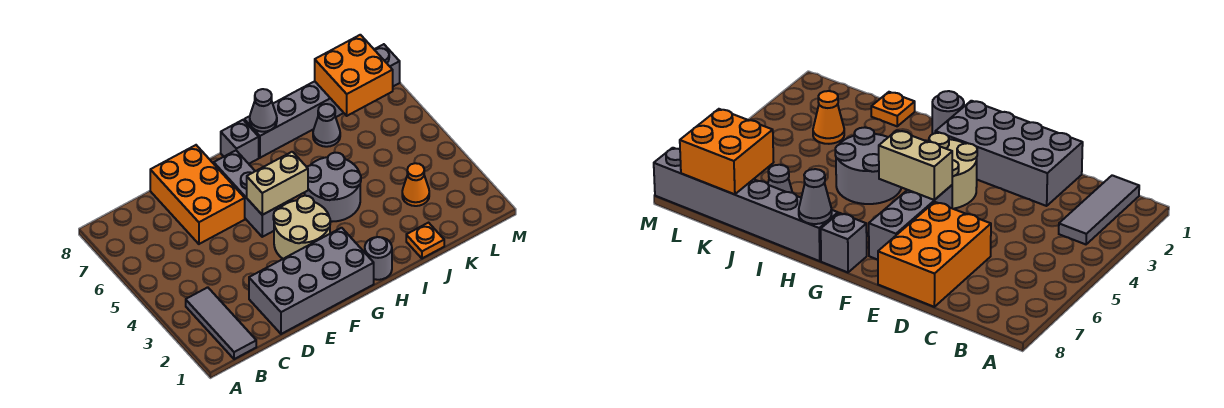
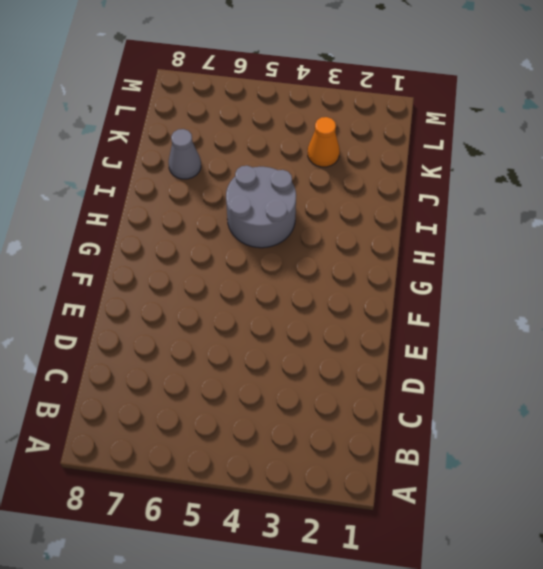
none -> grey tile B1:B3 level 1
none -> grey brick D1:G2 level 1
none -> orange brick D6:E8 level 1

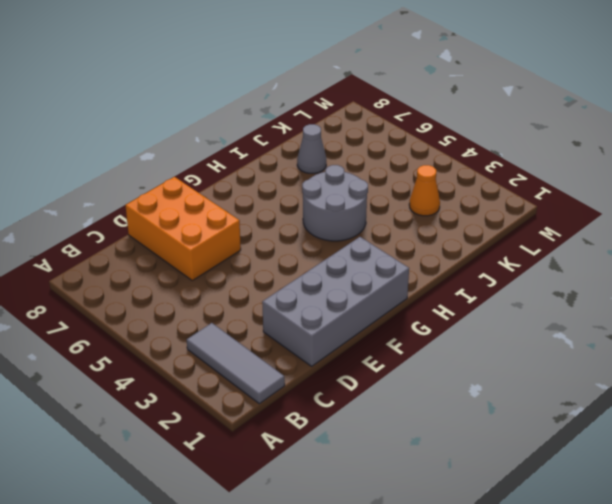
none -> tan round brick F3:G4 level 1
none -> grey brick F5:F7 level 1
none -> grey brick G8 level 1

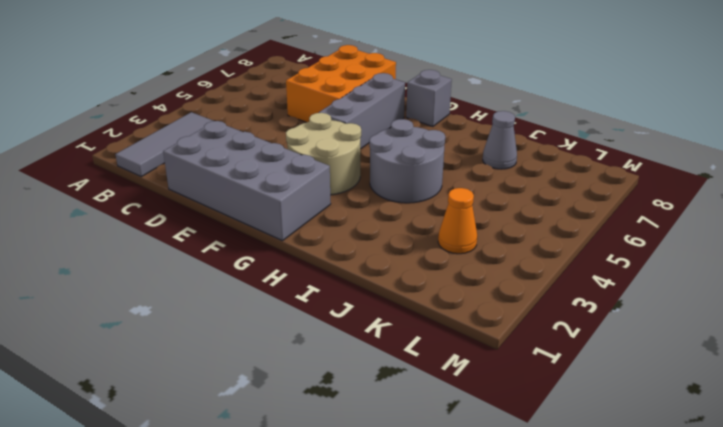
none -> grey round brick H1 level 1
none -> grey brick H8:M8 level 1
none -> orange plate J1 level 1

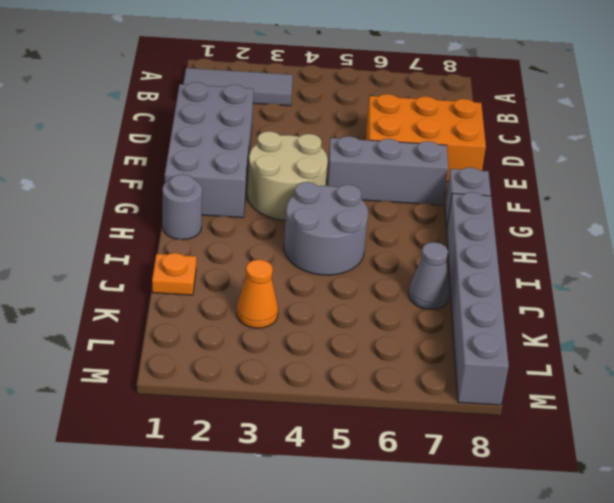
none -> tan brick F5:G5 level 2
none -> grey cone H8 level 2
none -> orange brick K7:L8 level 2

